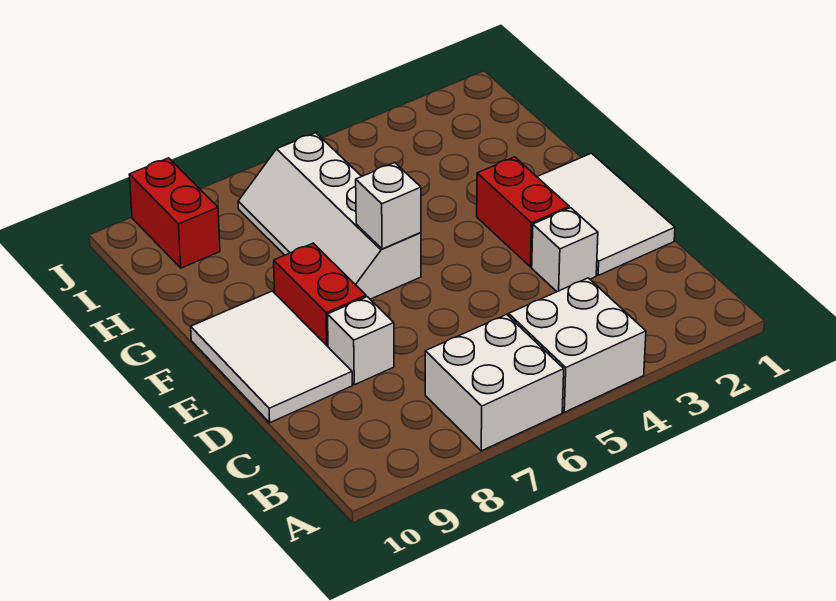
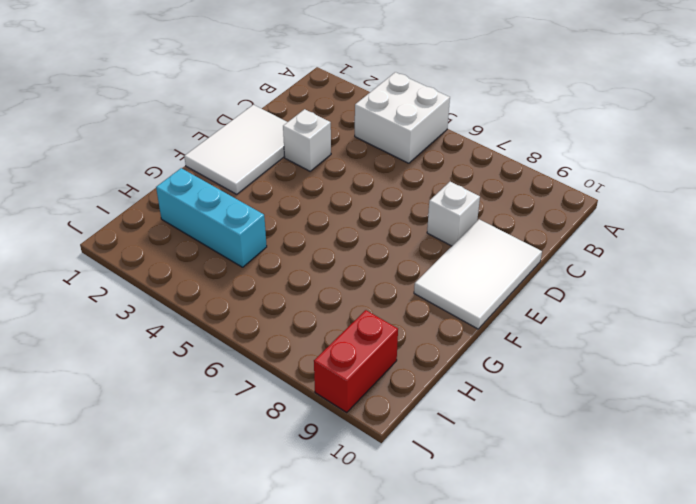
cyan brick H2:H4 level 1 -> none
none -> white brick A6:B7 level 1
none -> red brick E3:F3 level 1

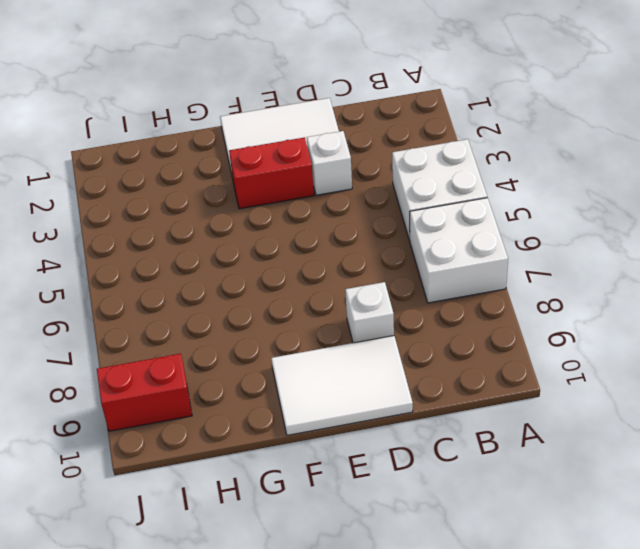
none -> red brick E8:F8 level 1
none -> white slope F6:I7 level 1 top 6

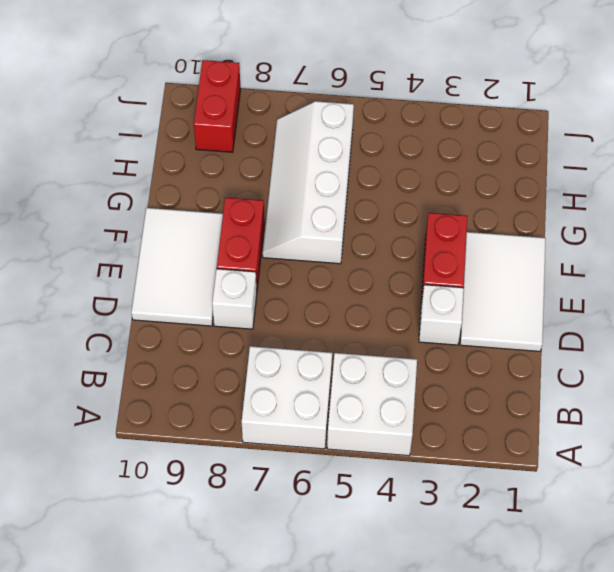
none -> white brick F6 level 2

